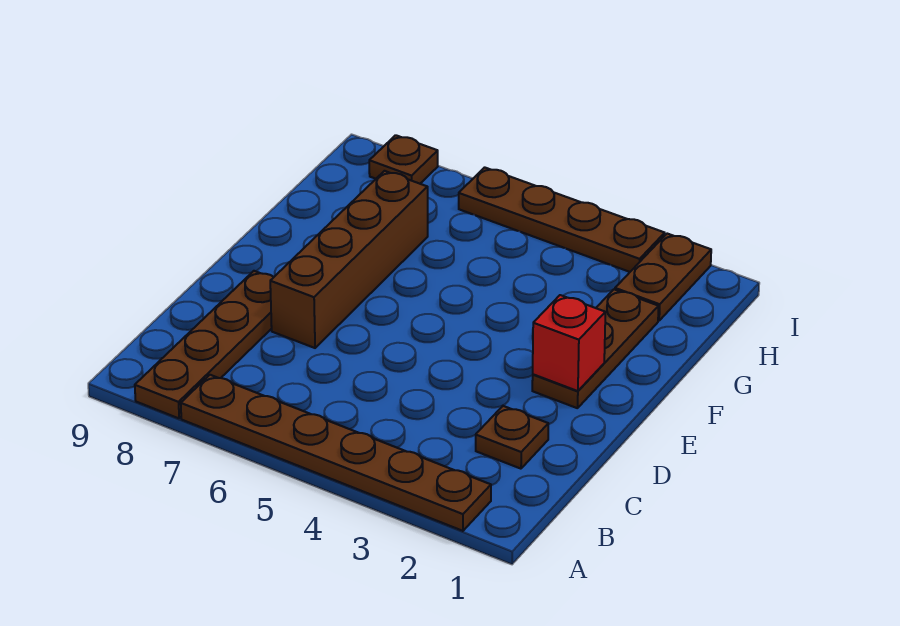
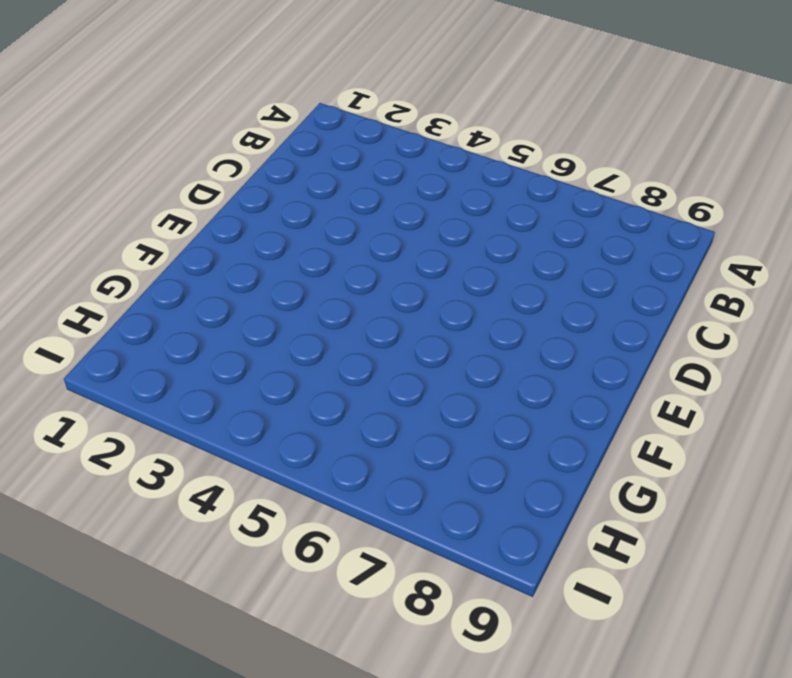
none -> brown plate A2:A7 level 1
none -> brown plate A8:D8 level 1

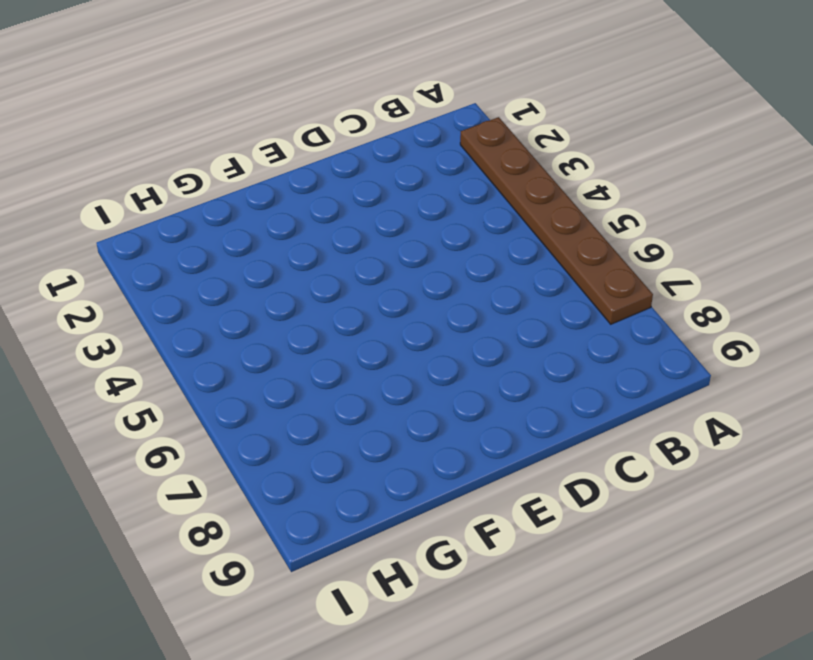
none -> brown plate A8:D8 level 1
none -> brown plate C2 level 1

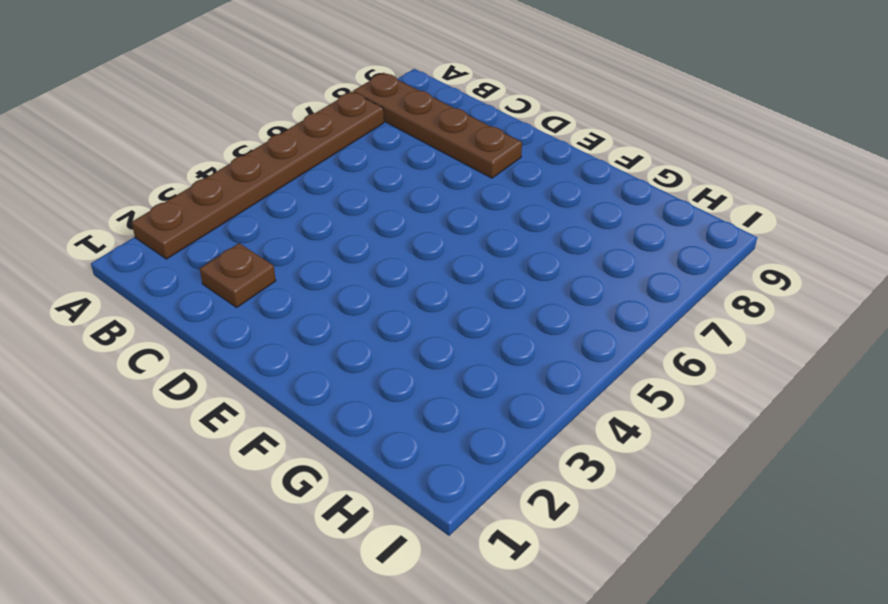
none -> brown brick D7:G7 level 1
none -> brown plate E2:G2 level 1

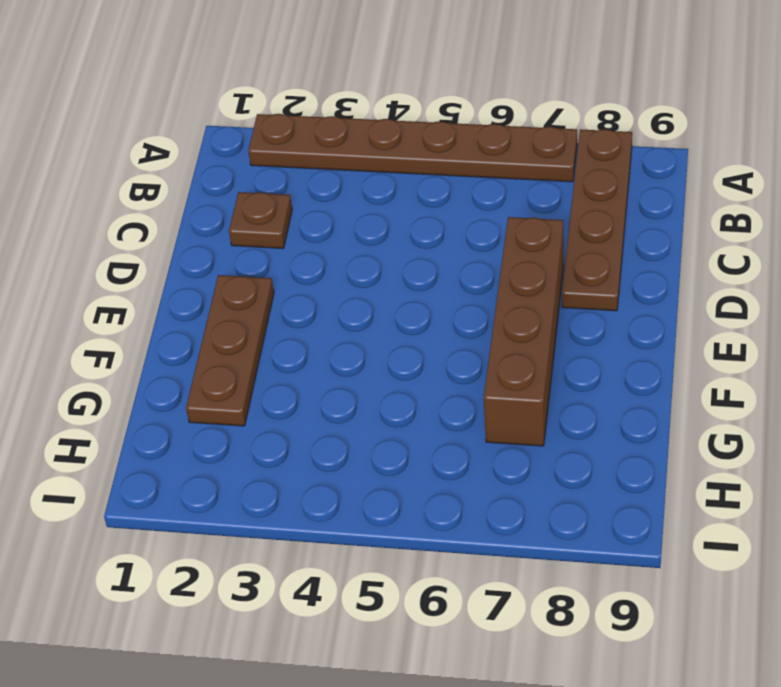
none -> brown plate H2:I2 level 1
none -> brown plate I3:I6 level 1

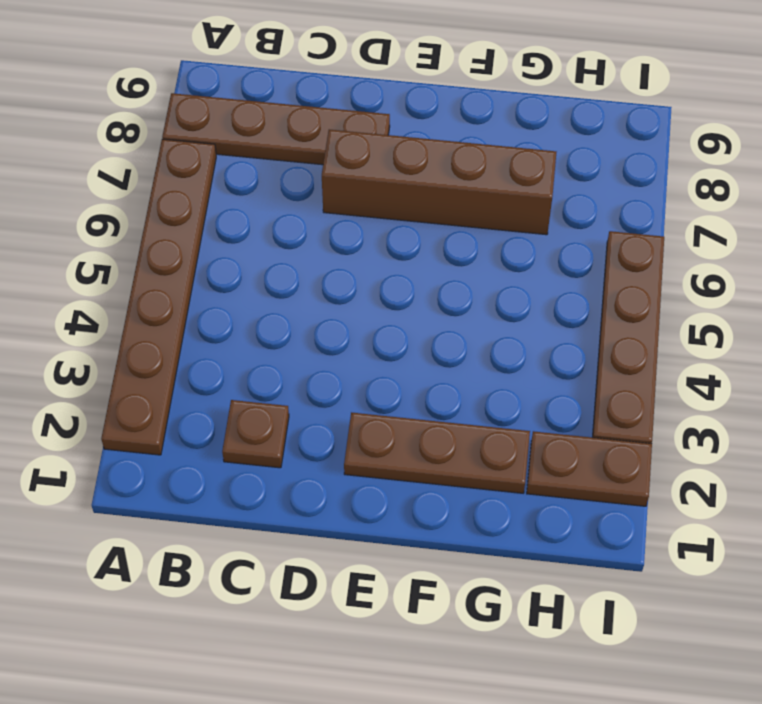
none -> brown plate I8 level 1
none -> red brick E2 level 2

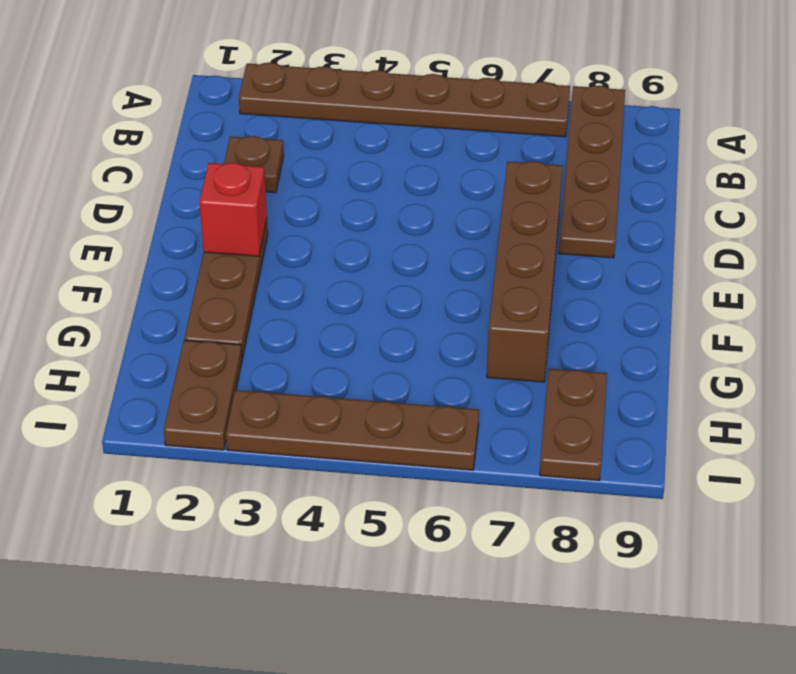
brown plate H8:I8 level 1 -> brown plate I8 level 1

